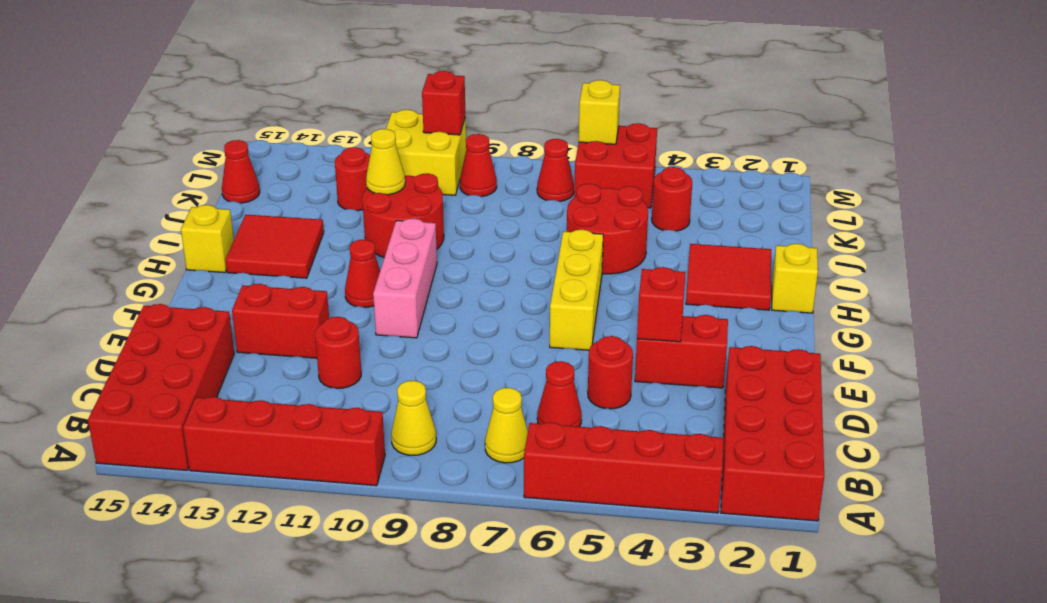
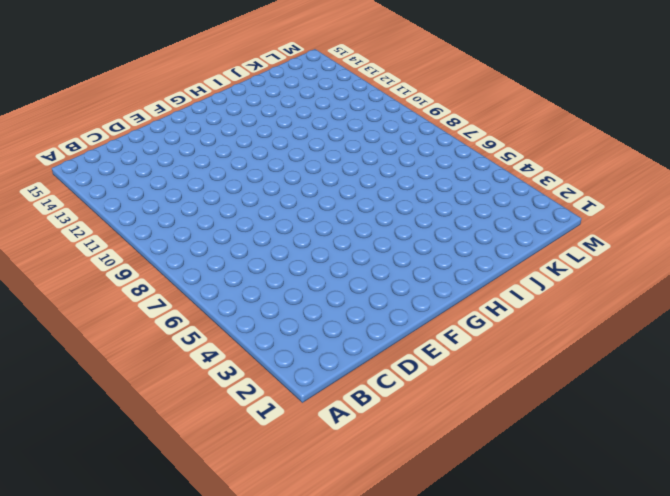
none -> red brick A1:D2 level 1
none -> red brick A3:A6 level 1
none -> red brick A10:A13 level 1
none -> red brick A14:D15 level 1

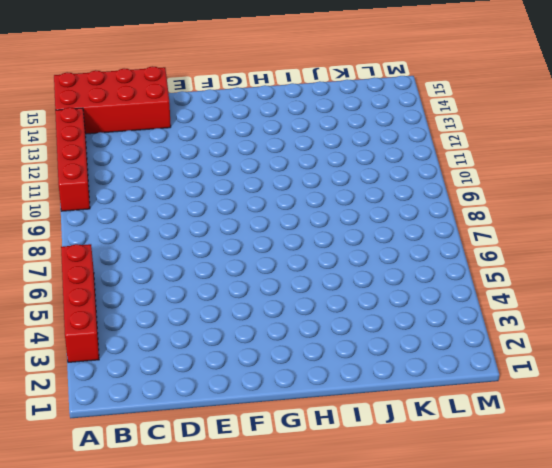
none -> red brick A1:D2 level 1
none -> yellow cone B7 level 1
none -> yellow cone B9 level 1
none -> red cone C6 level 1

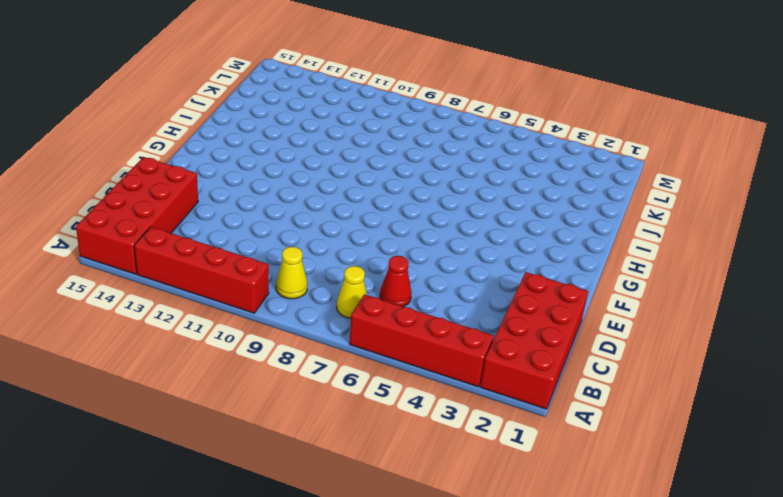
none -> red round brick D5 level 1
none -> red round brick D11 level 1
none -> red brick E3:E4 level 1
none -> red brick E12:E13 level 1

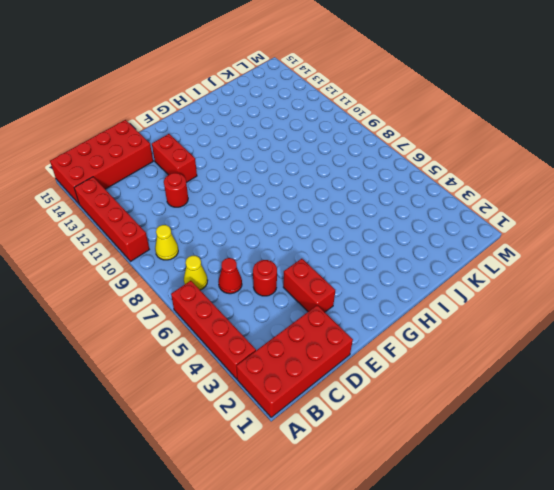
none -> yellow brick F6:H6 level 1
none -> pink brick F10:H10 level 1
none -> red cone G11 level 1
none -> yellow brick H1 level 1

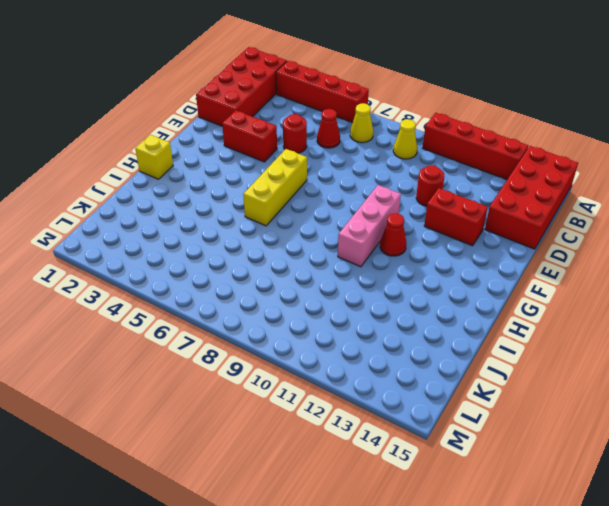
none -> red tile H2:I3 level 1
none -> red tile H13:I14 level 1
none -> yellow brick H15 level 1
none -> red round brick I5:J6 level 1

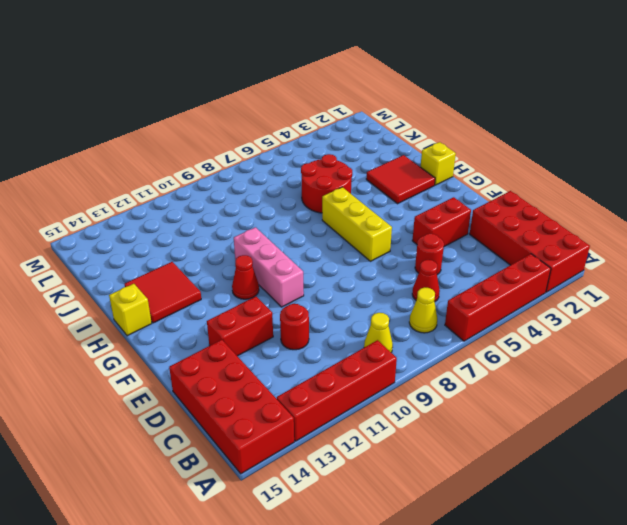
none -> red round brick I10:J11 level 1
none -> red round brick K4 level 1
none -> red round brick K12 level 1
none -> red cone K15 level 1

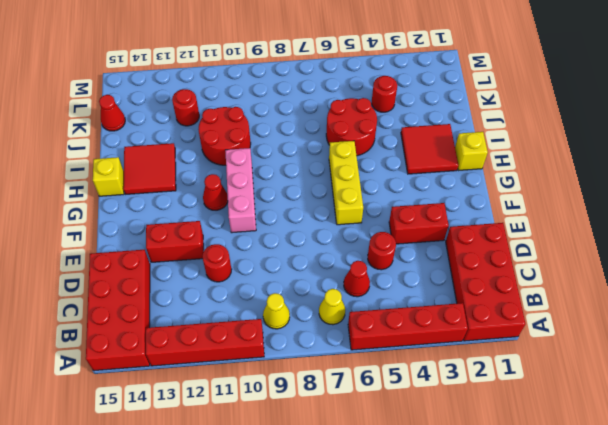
none -> red brick L5:M6 level 1
none -> red cone L7 level 1
none -> red cone L9 level 1
none -> yellow brick L10:M11 level 1

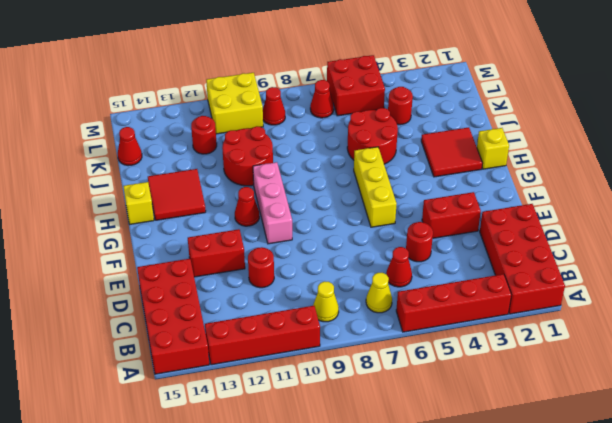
none -> red brick E4 level 2
none -> yellow cone J11 level 2
none -> yellow brick M6 level 2
none -> red brick M10 level 2

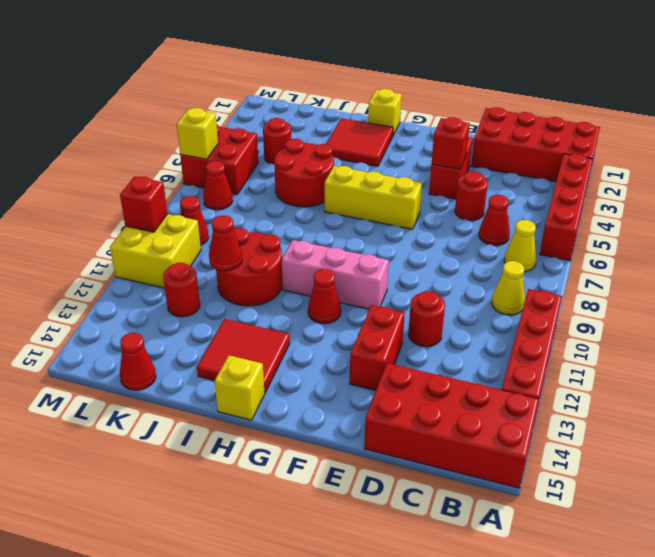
red cone J11 level 2 -> yellow cone J11 level 2

